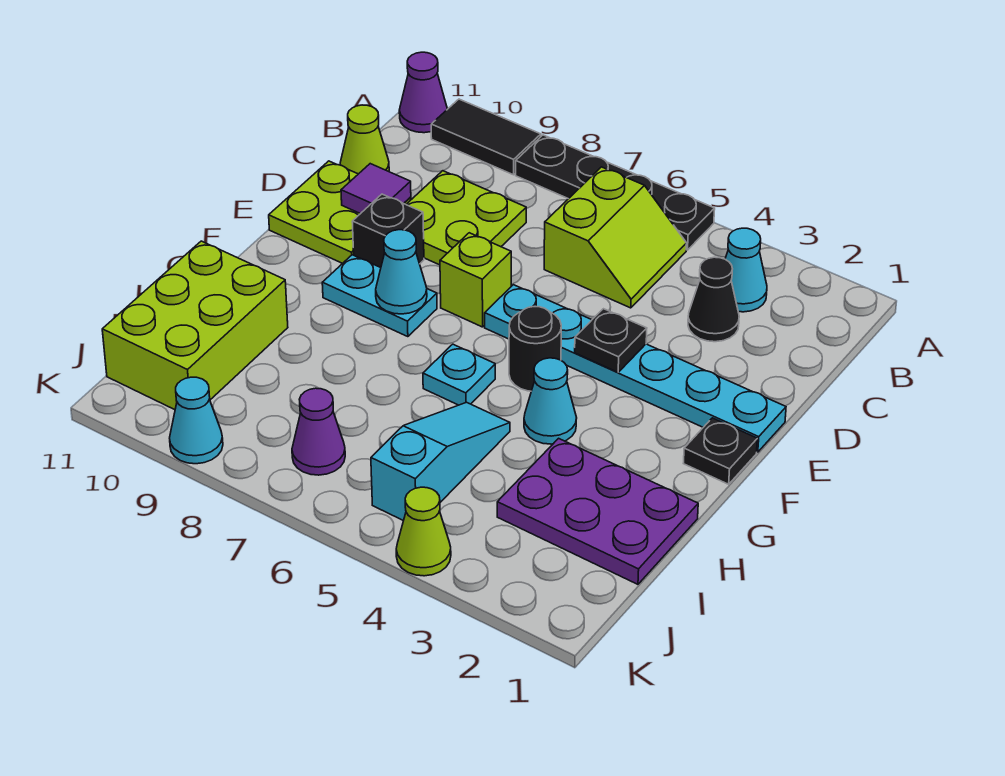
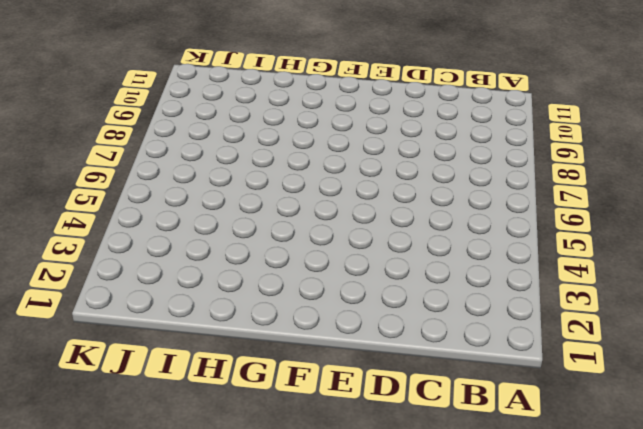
none -> black plate A5:A8 level 1
none -> black tile A9:A10 level 1
none -> purple cone A11 level 1

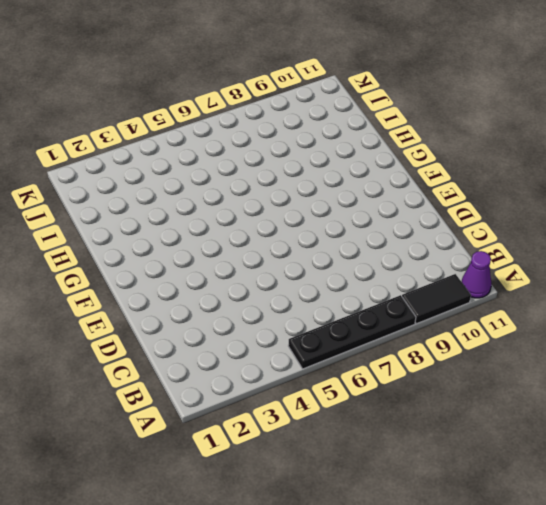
none -> cyan cone B3 level 1
none -> lime slope B5:C6 level 1 top 6
none -> black cone C3 level 1

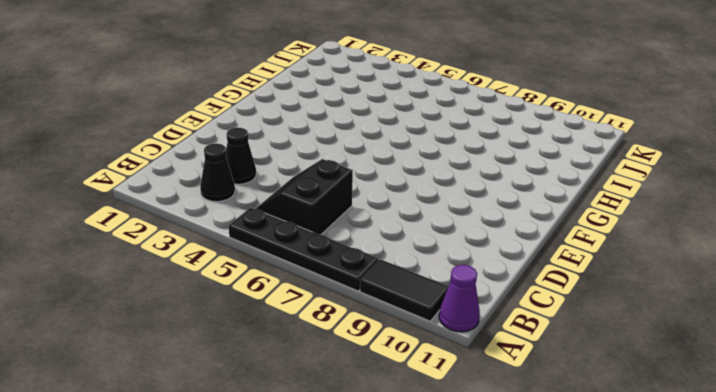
black cone B3 level 1 -> cyan cone B3 level 1
black slope B5:C6 level 1 top 6 -> lime slope B5:C6 level 1 top 6
none -> lime plate C8:D9 level 1
none -> lime cone C11 level 1
none -> lime plate D10:E11 level 1

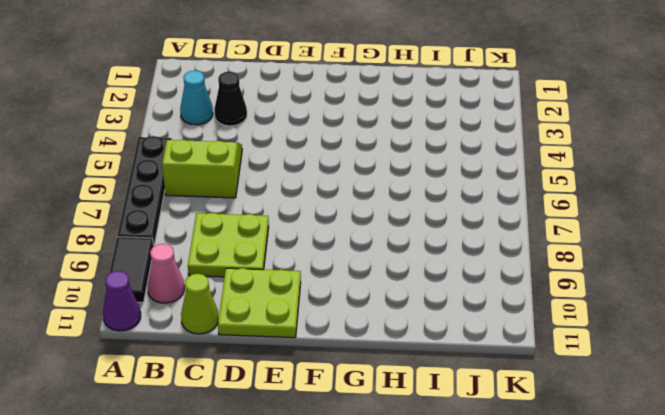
pink cone B10 level 1 -> none
none -> cyan plate E1:E6 level 1
none -> lime brick E7 level 1
none -> black brick E9 level 1

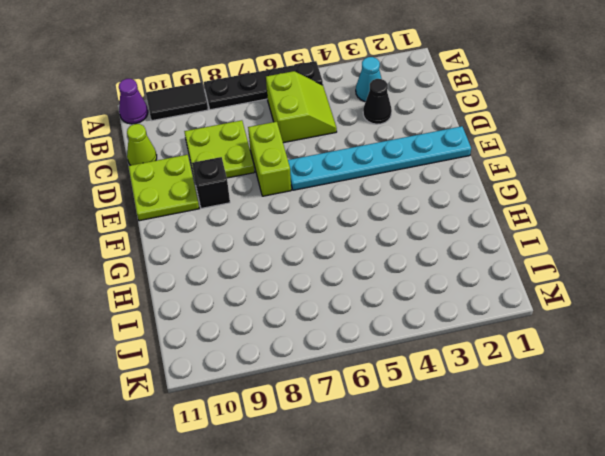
lime brick D7:E7 level 1 -> lime brick E7 level 1
none -> black plate F1 level 1
none -> black round brick F5 level 1
none -> cyan plate F8:F9 level 1

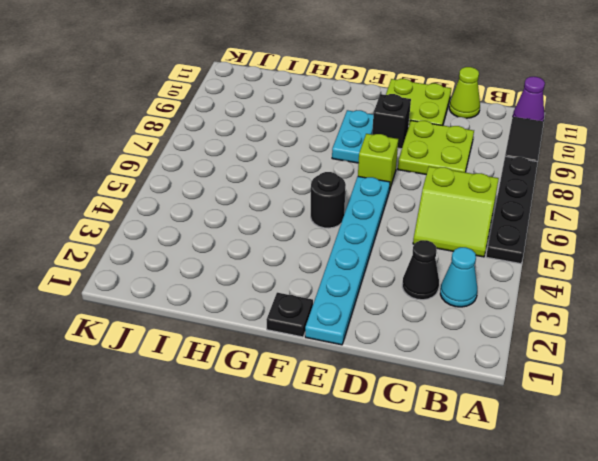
none -> cyan cone G4 level 1
none -> cyan plate G6 level 1
none -> purple plate H1:I3 level 1

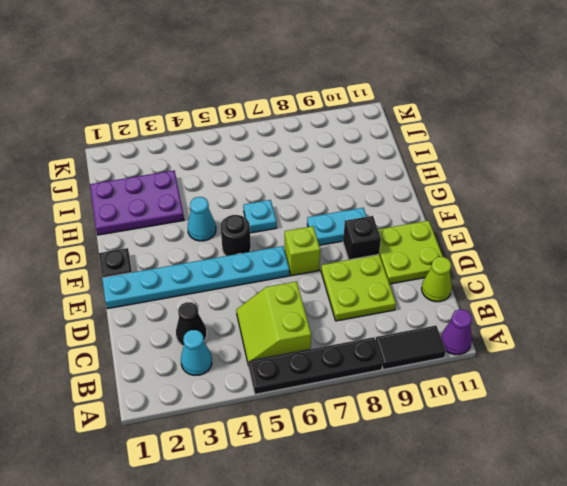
none -> cyan slope H5:J5 level 1 top J
none -> lime brick H10:J11 level 1
none -> purple cone J7 level 1

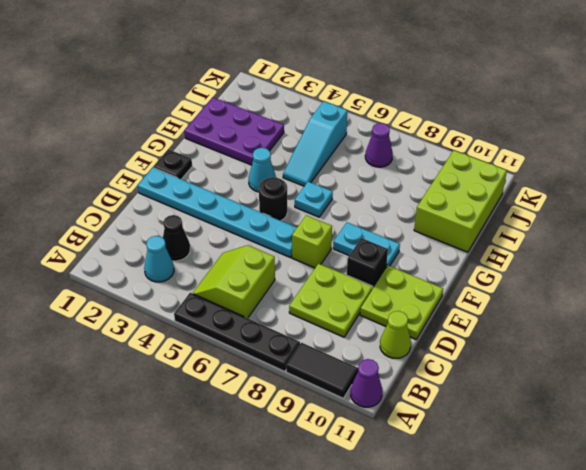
none -> lime cone K4 level 1
none -> cyan cone K9 level 1
none -> purple tile D10 level 2

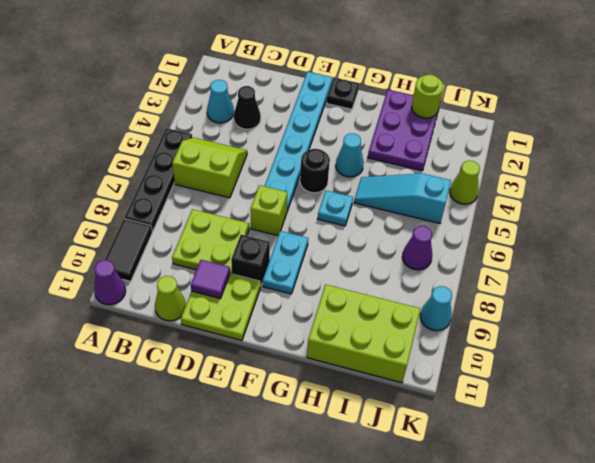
lime round brick I1 level 2 -> none
none -> black plate E4 level 2
none -> cyan cone F8 level 2

